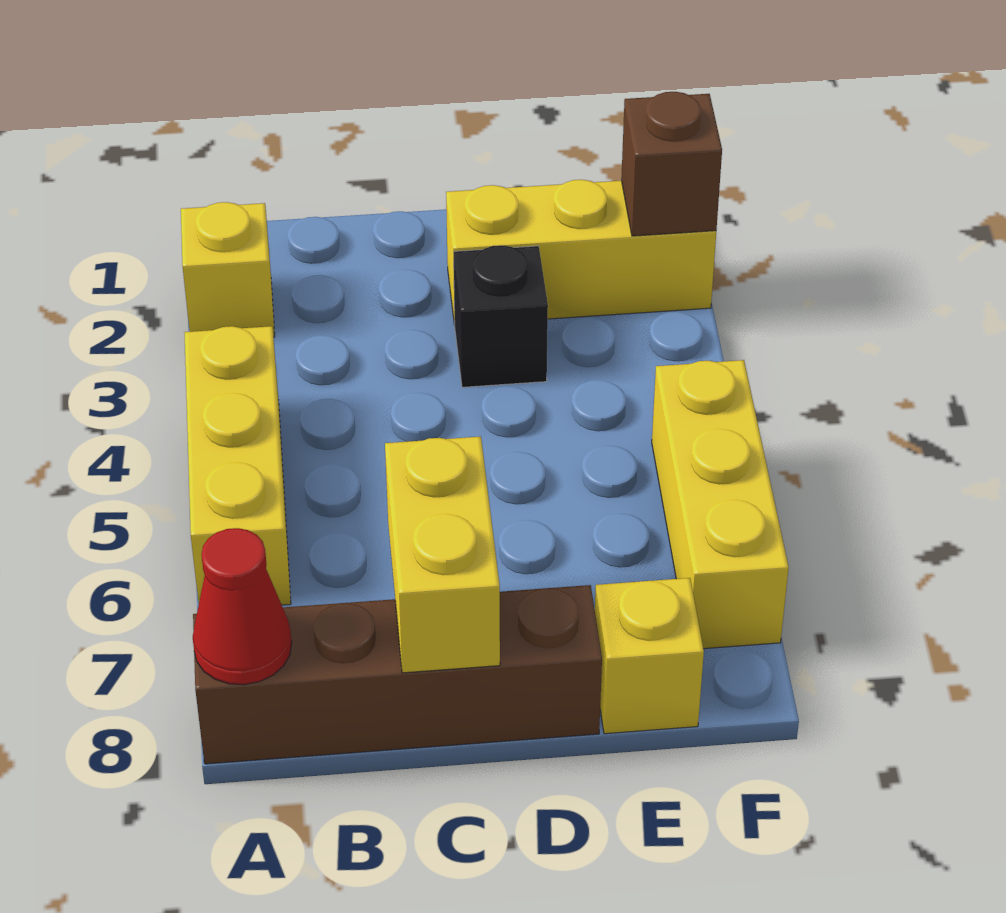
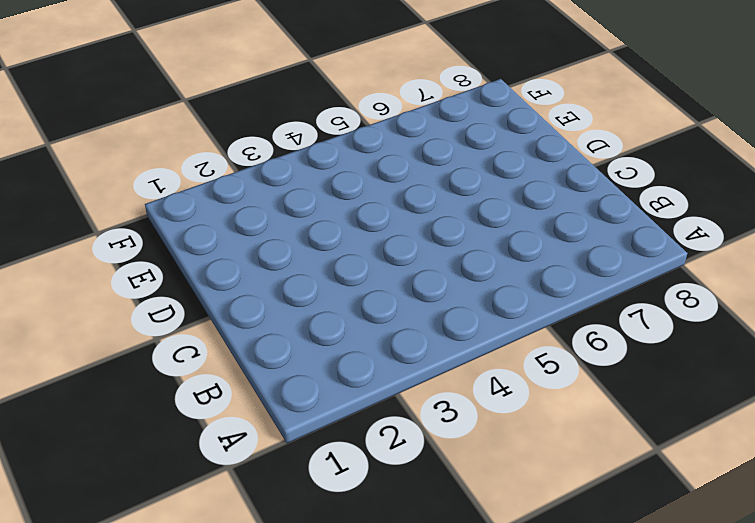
none -> yellow brick A2 level 1
none -> yellow brick A4:A6 level 1

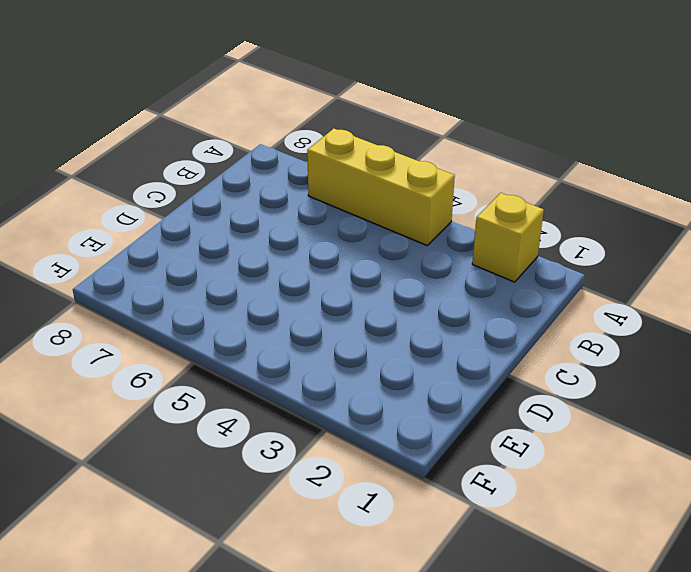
none -> brown brick A8:D8 level 1
none -> yellow brick D2:F2 level 1

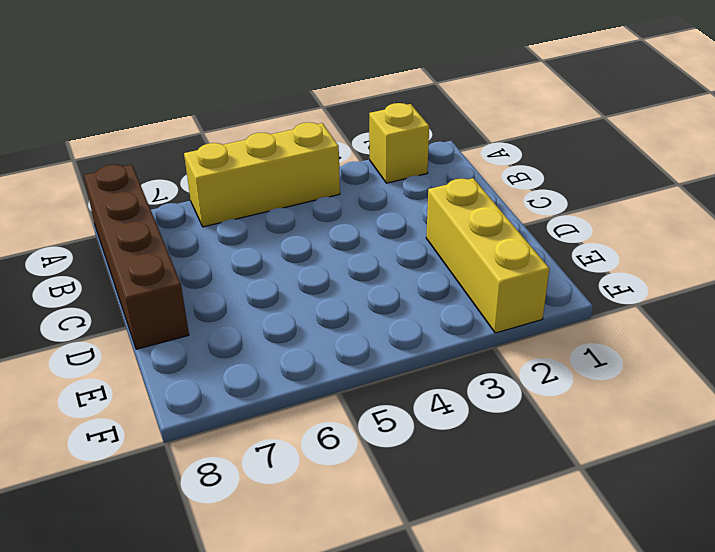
none -> black brick D3 level 1
none -> yellow brick E8 level 1

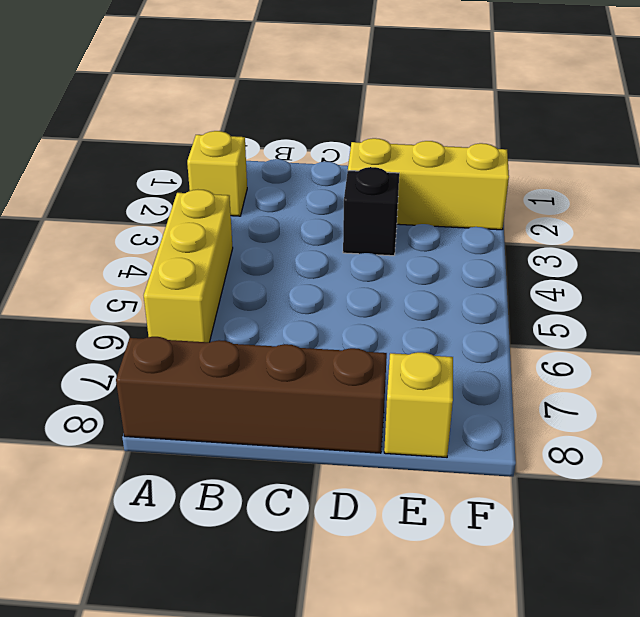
none -> yellow brick F5:F7 level 1
none -> red cone A8 level 2

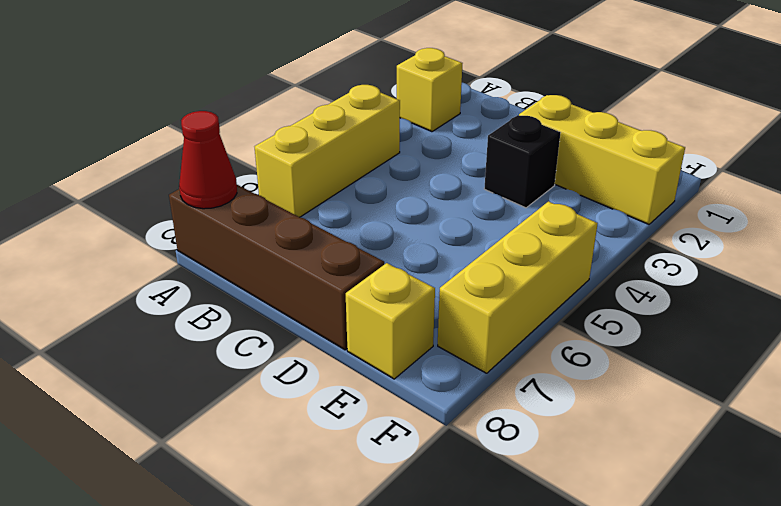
none -> yellow brick C7:C8 level 2
none -> brown brick F2 level 2

